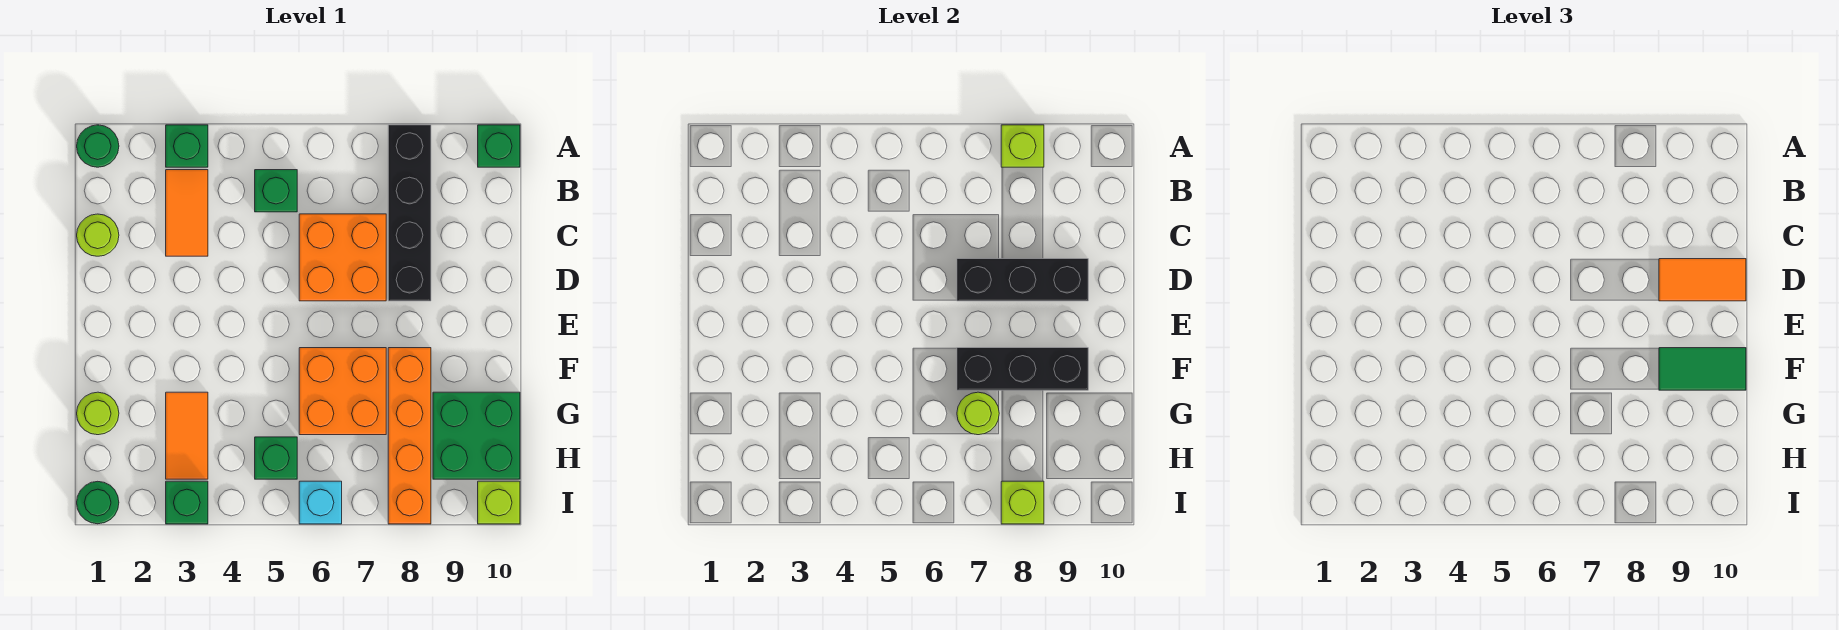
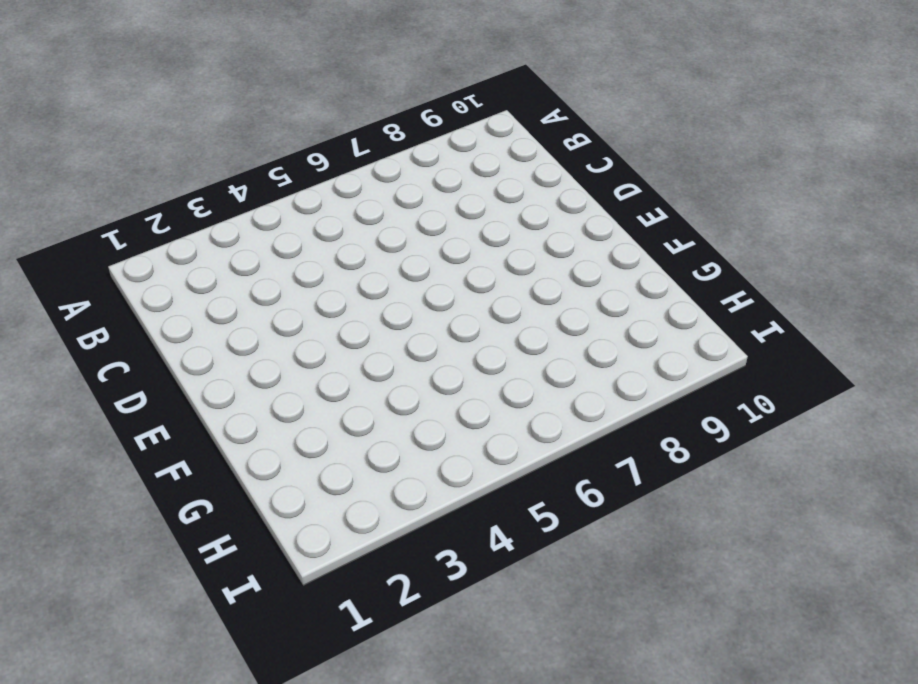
none -> green round brick A1 level 1
none -> green brick A3 level 1
none -> black brick A8:D8 level 1

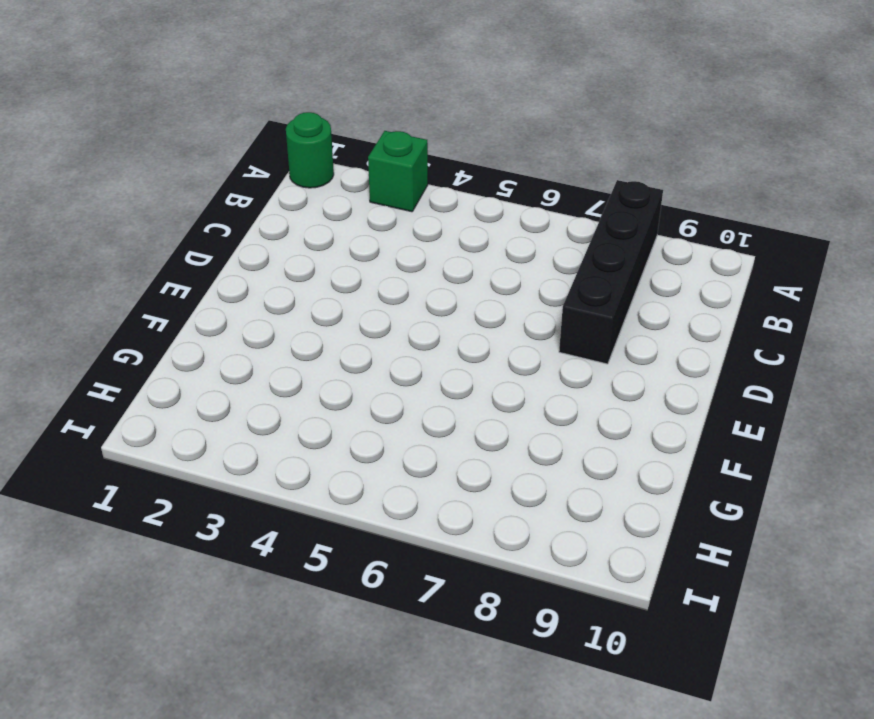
none -> green brick A10 level 1
none -> orange tile B3:C3 level 1
none -> green brick B5 level 1

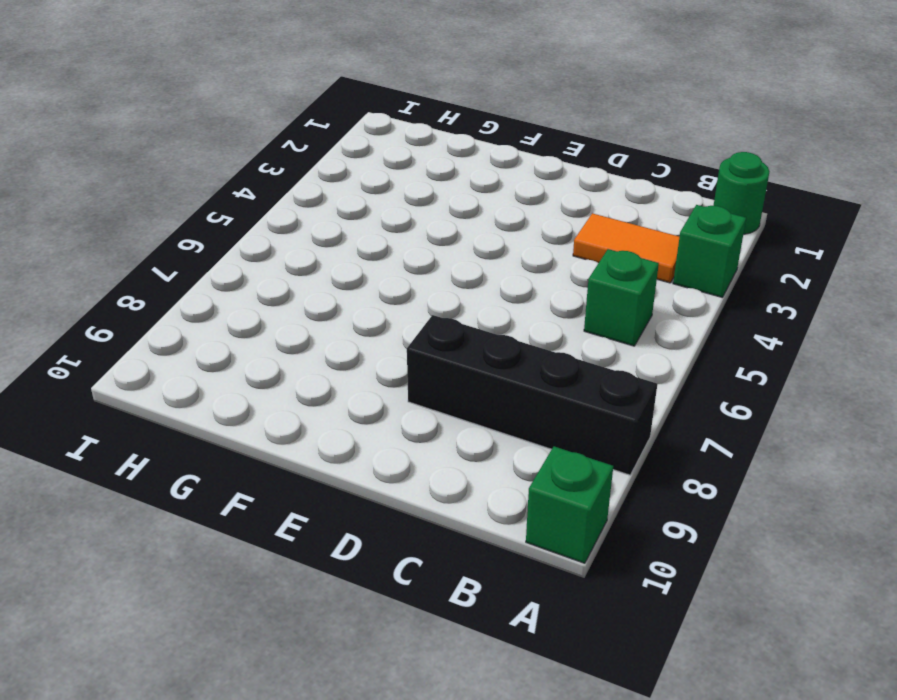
none -> lime round brick C1 level 1
none -> orange brick C6:D7 level 1
none -> orange brick F6:G7 level 1

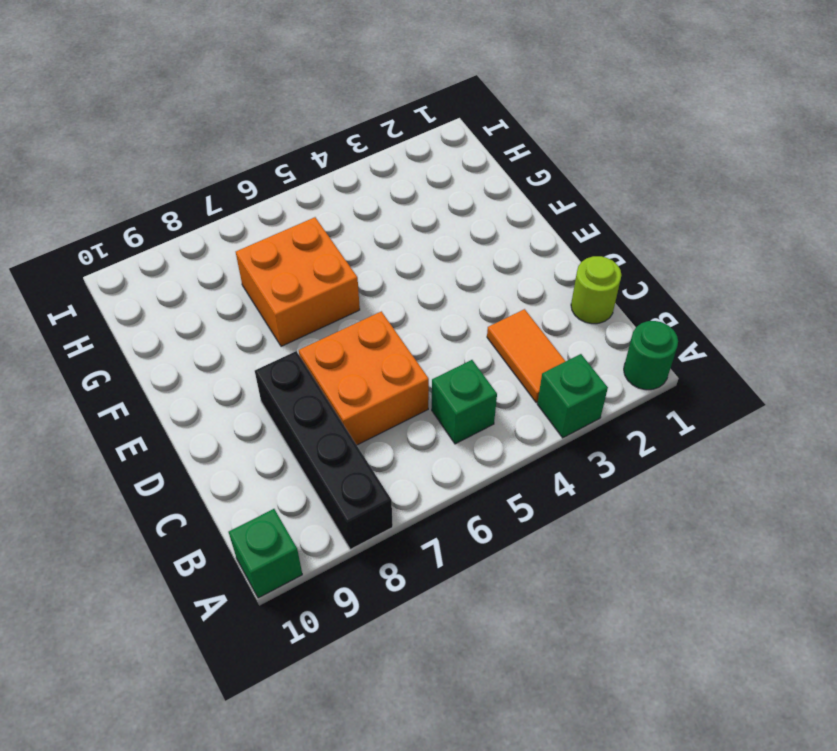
none -> orange brick F8:I8 level 1
none -> lime round brick G1 level 1
none -> orange tile G3:H3 level 1

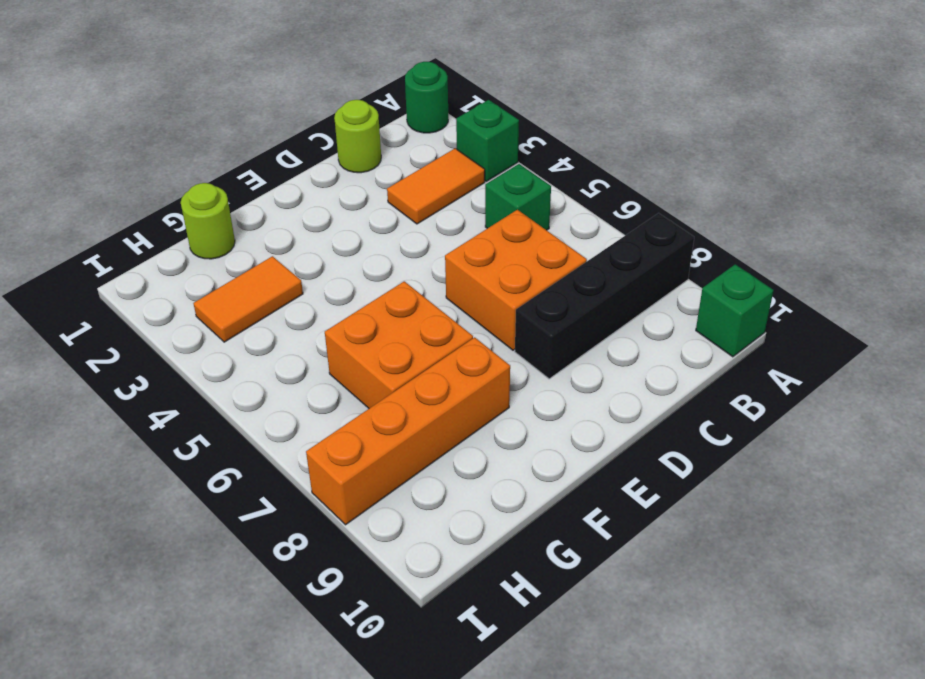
none -> green brick G9:H10 level 1
none -> green brick H5 level 1
none -> green round brick I1 level 1

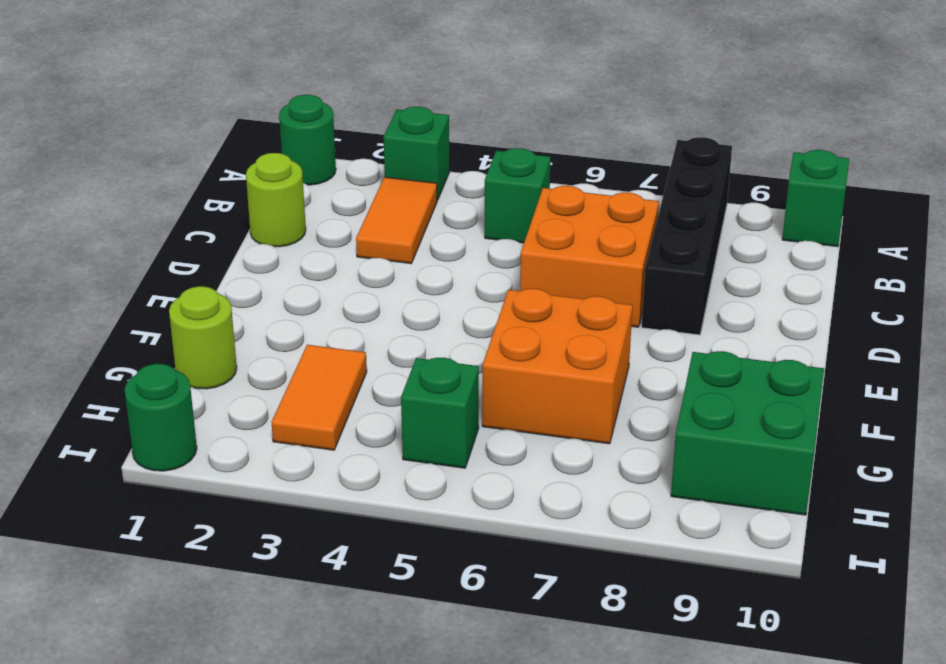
none -> orange brick F8:I8 level 1
none -> green brick I3 level 1
none -> cyan brick I6 level 1

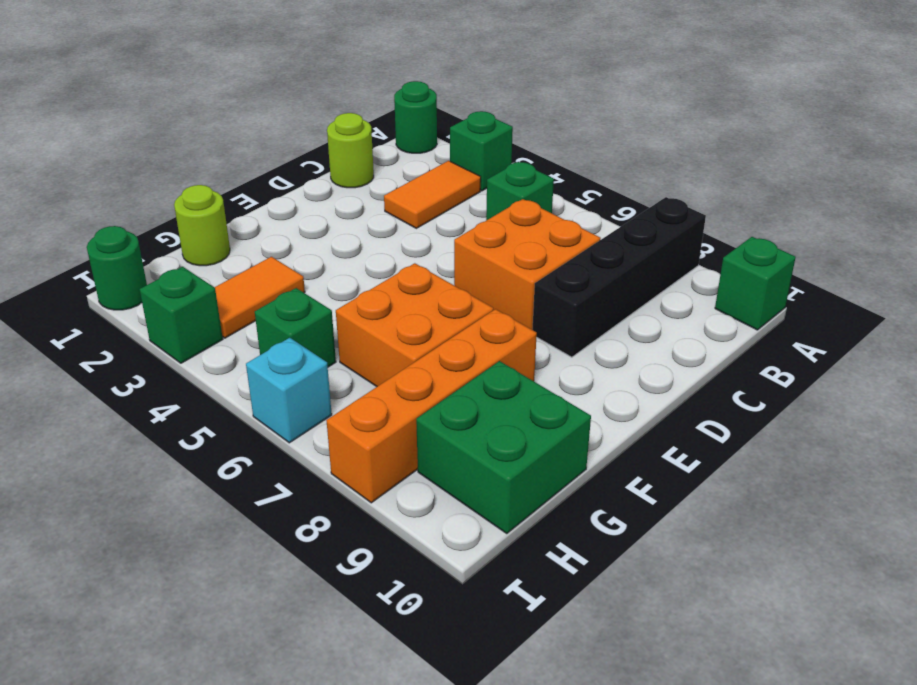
none -> lime brick I10 level 1
none -> lime brick A8 level 2
none -> black brick D7:D9 level 2

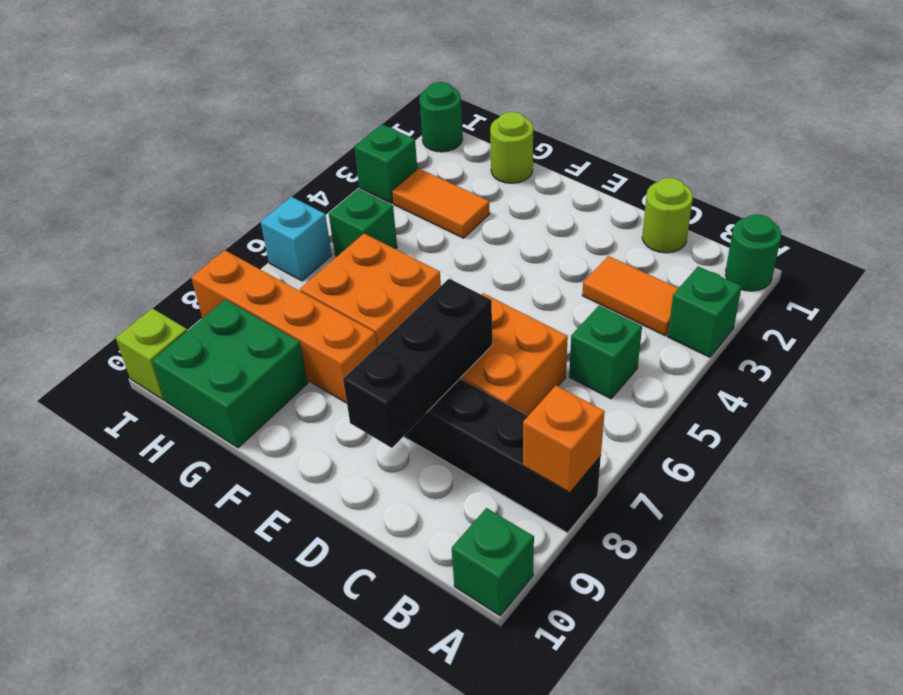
orange brick A8 level 2 -> lime brick A8 level 2
none -> black brick F7:F9 level 2
none -> lime round brick G7 level 2
none -> lime brick I8 level 2

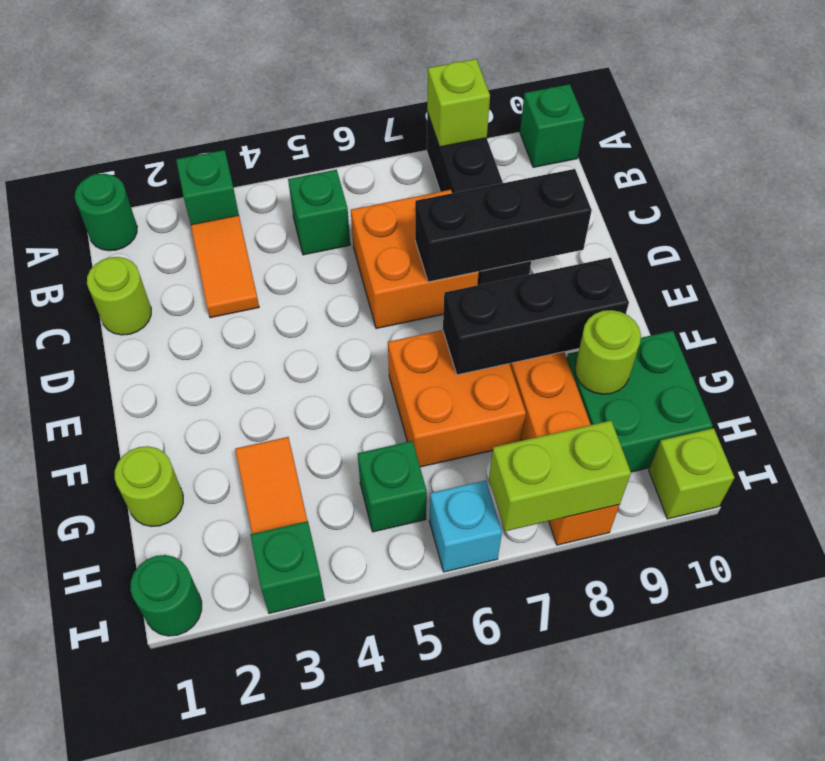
lime round brick G9 level 2 -> lime round brick G7 level 2
lime brick I7:I8 level 2 -> lime brick I8 level 2
none -> orange tile D9:D10 level 3
none -> green tile F9:F10 level 3

